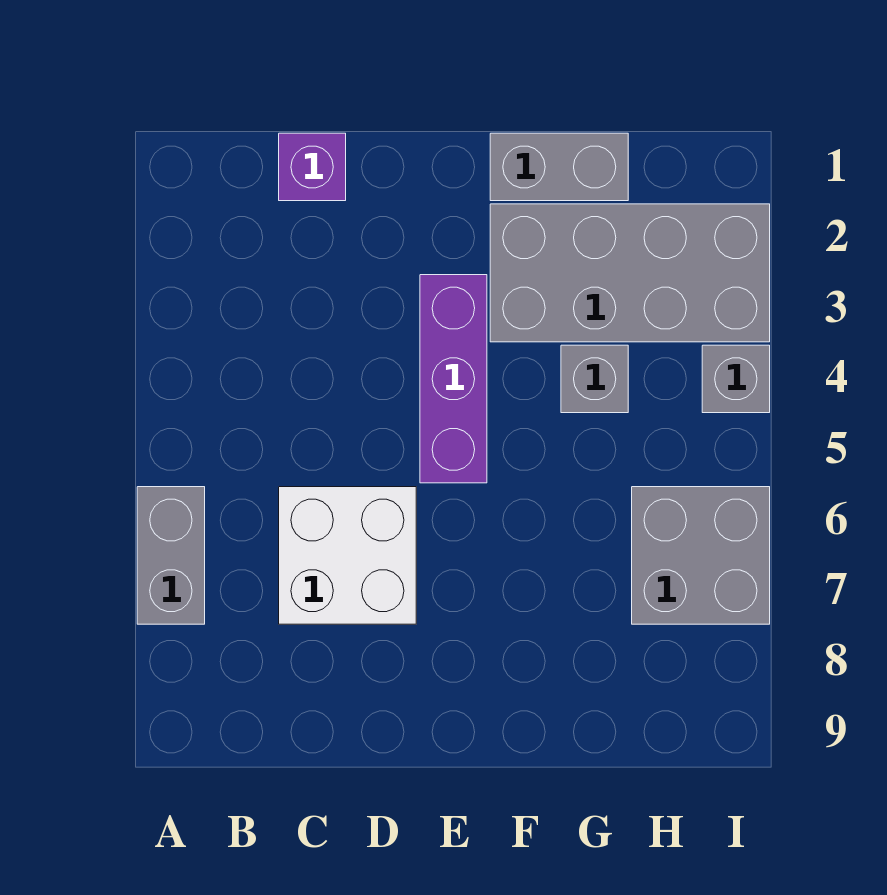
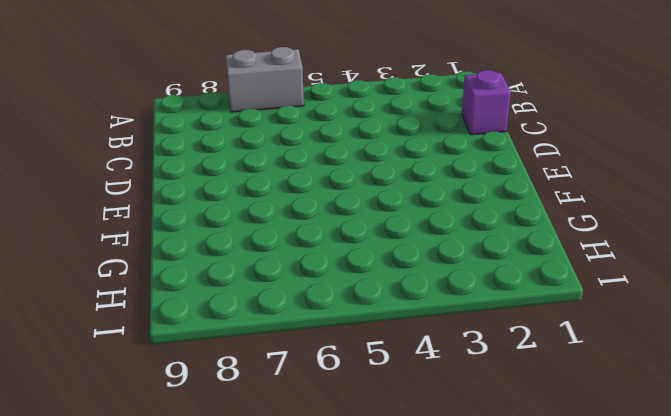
none -> white brick C6:D7 level 1
none -> purple brick E3:E5 level 1

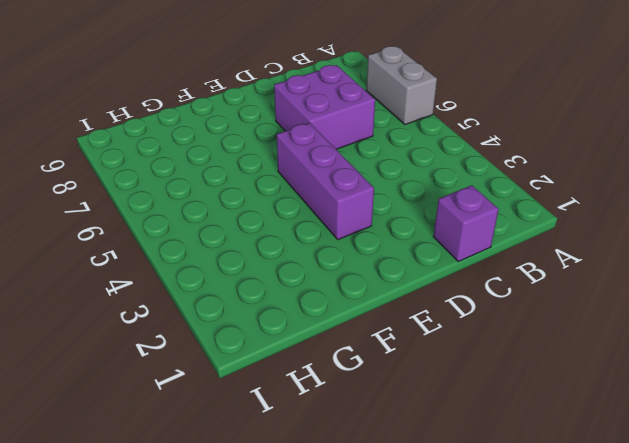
purple brick C6:D7 level 1 -> white brick C6:D7 level 1
none -> grey brick F1:G1 level 1
none -> grey brick F2:I3 level 1

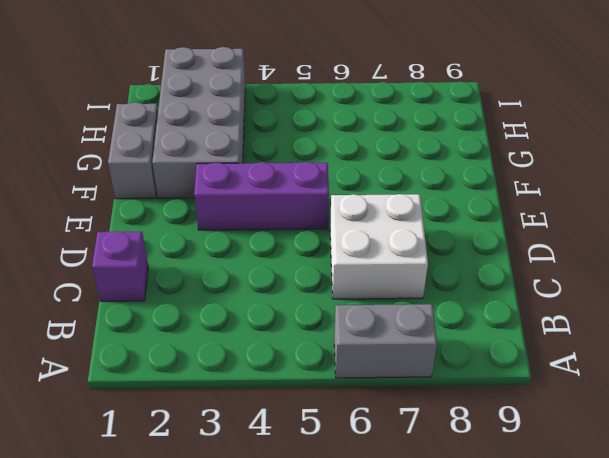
none -> grey brick G4 level 1
none -> grey brick H6:I7 level 1

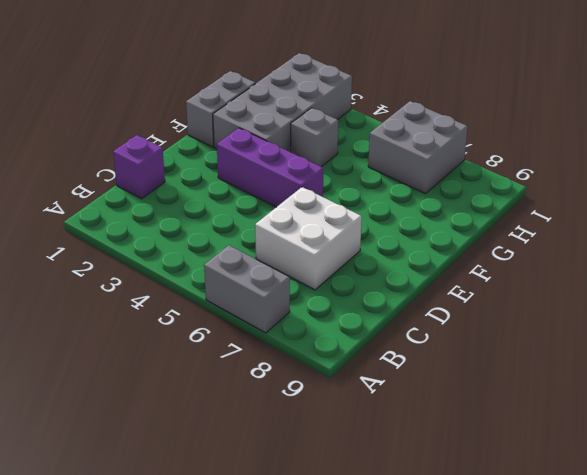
none -> grey brick I4 level 1

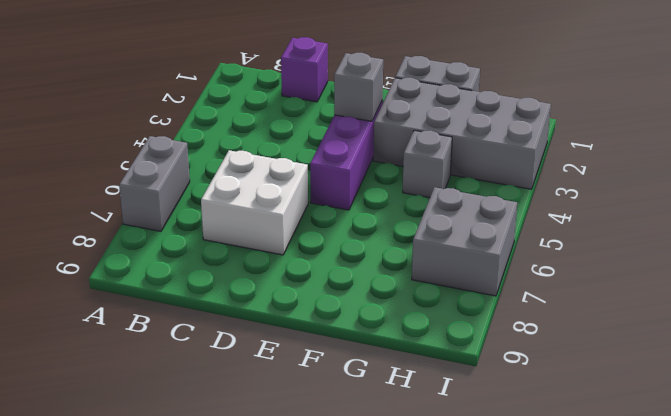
grey brick E3 level 2 -> grey brick I4 level 1

